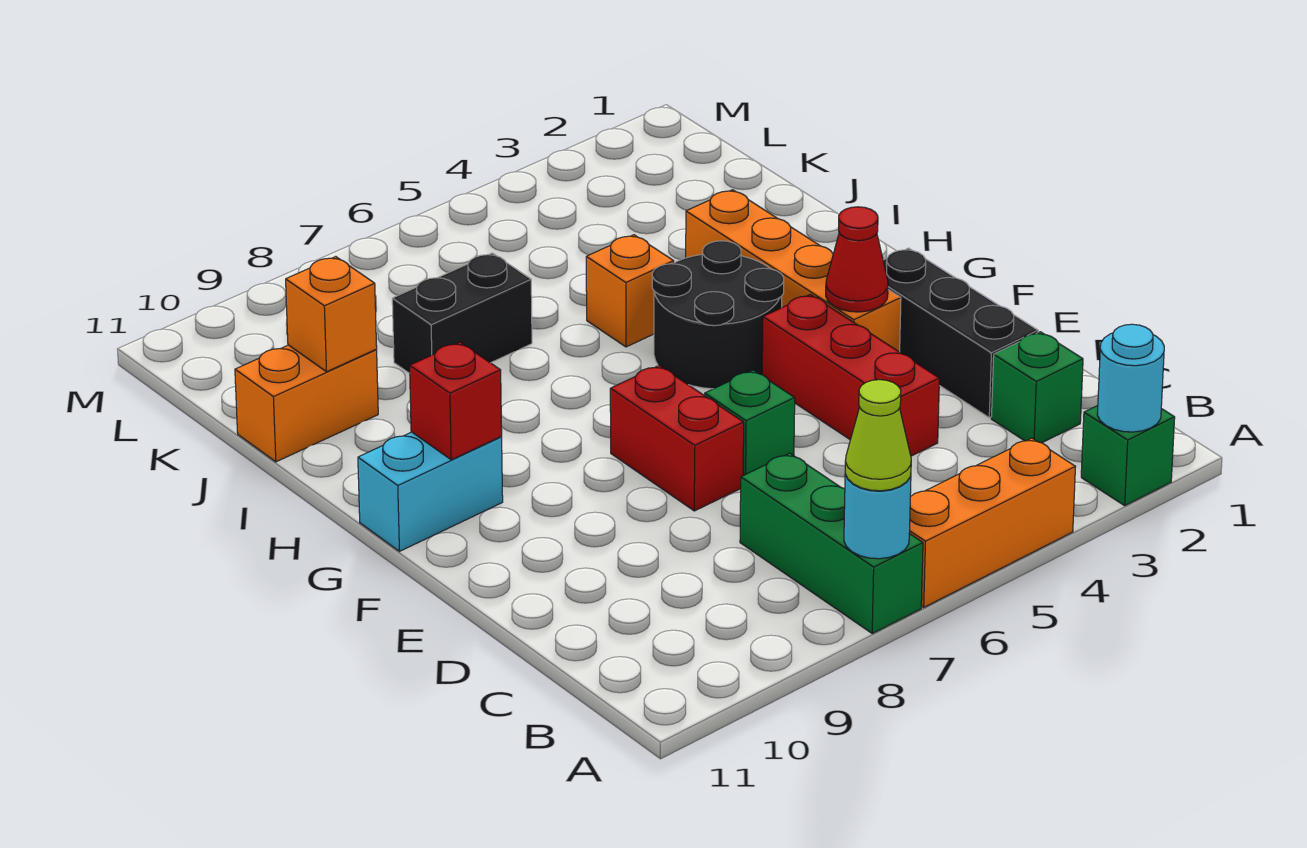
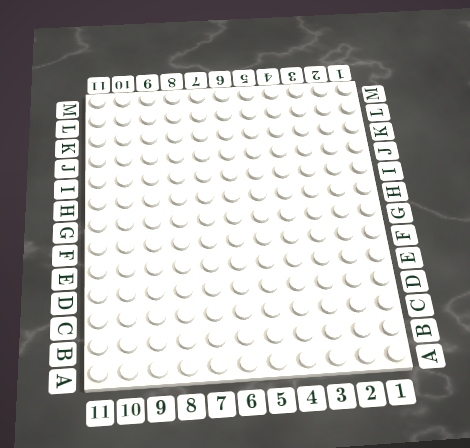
none -> green brick A2 level 1
none -> orange brick A4:A6 level 1
none -> green brick A7:C7 level 1

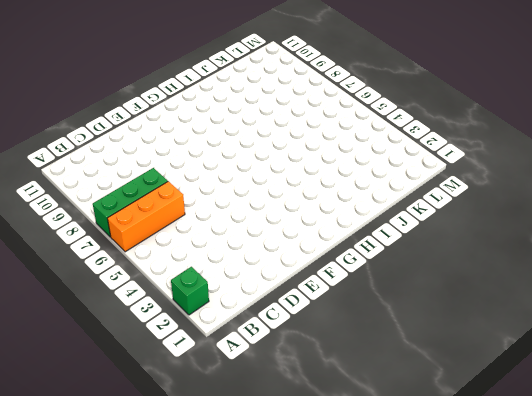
orange brick A6:C6 level 1 -> orange brick A4:A6 level 1
none -> green brick C2 level 1
none -> black brick D2:F2 level 1
none -> red brick D4:F4 level 1

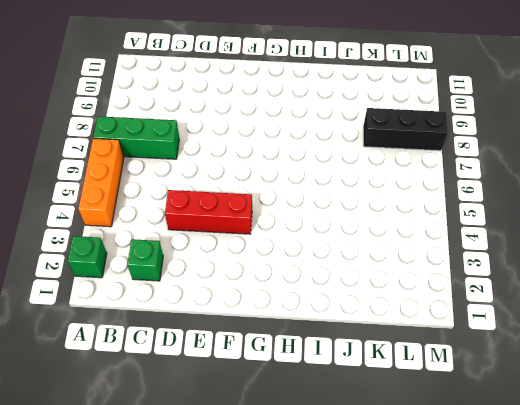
black brick K8:M8 level 1 -> black brick D2:F2 level 1
none -> green brick E6 level 1
none -> red brick E7:F7 level 1
none -> orange brick F3:I3 level 1

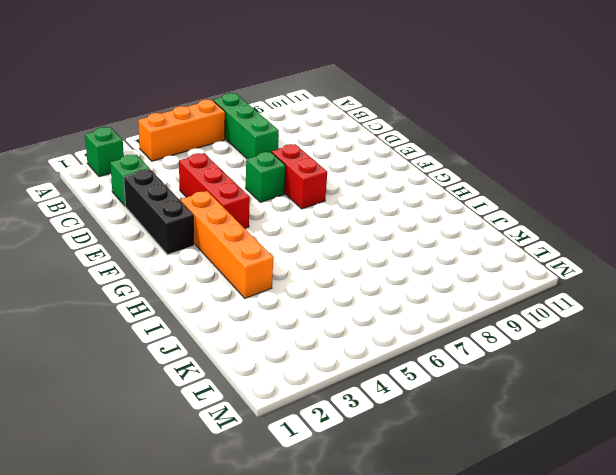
none -> black round brick G4:H5 level 1
none -> cyan brick G10:G11 level 1
none -> orange brick I5 level 1

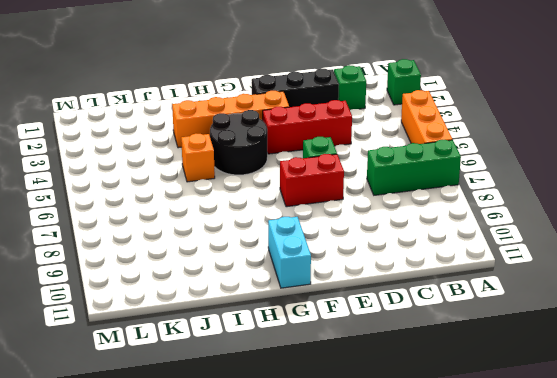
none -> black brick J7:J8 level 1
none -> orange brick J10:J11 level 1
none -> cyan round brick A2 level 2

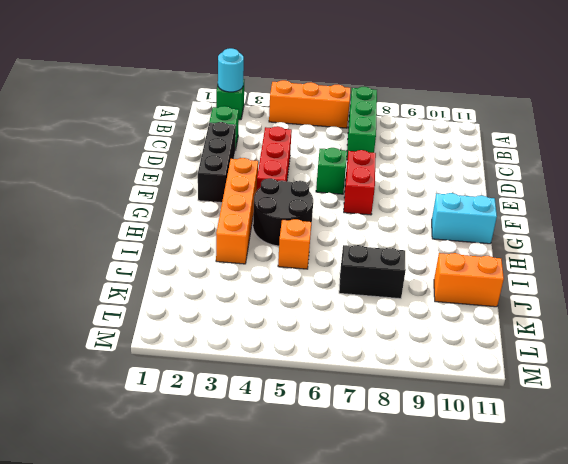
none -> cyan round brick A7 level 2
none -> red cone F3 level 2
none -> red brick G10 level 2

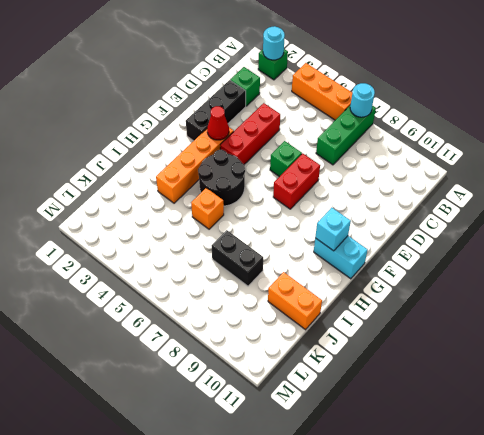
cyan brick G10 level 2 -> red brick G10 level 2
none -> orange brick J10 level 2
none -> lime cone A7 level 3

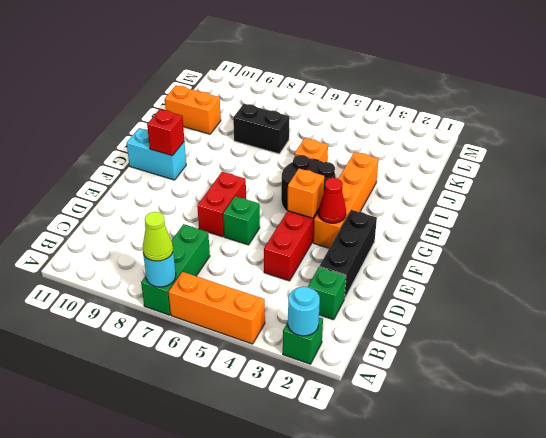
orange brick F4 level 2 -> orange brick J10 level 2

